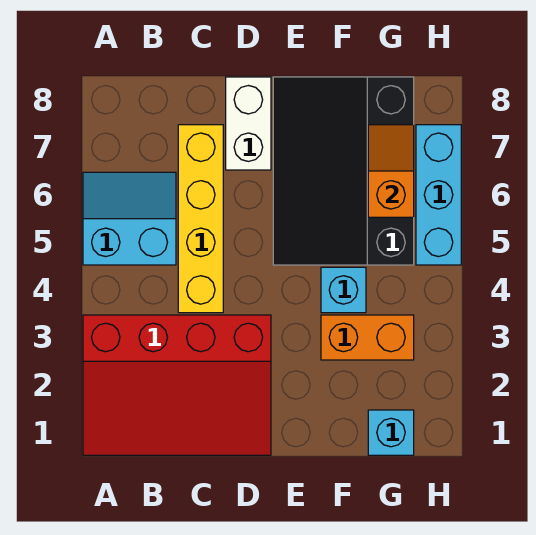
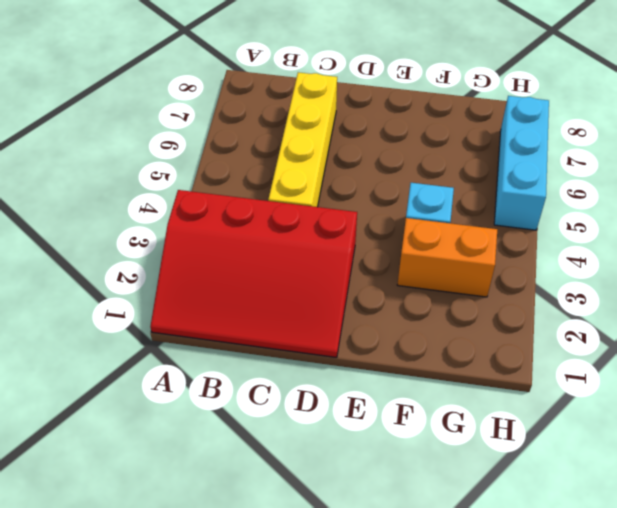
none -> cyan slope A5:B6 level 1 top 5
none -> white brick D7:D8 level 1

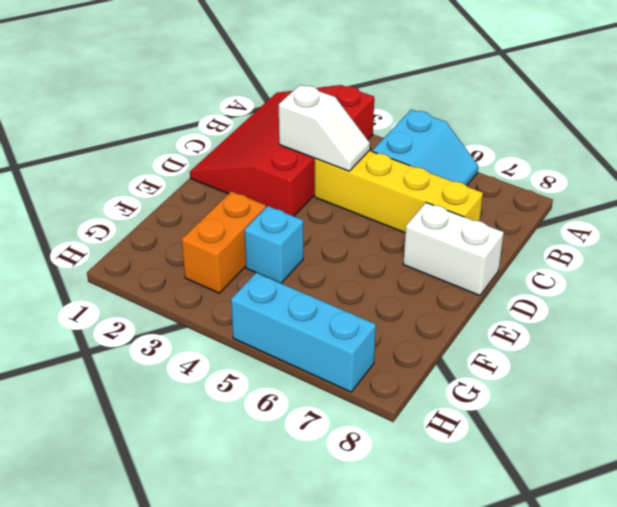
white slope C3:C4 level 2 top 3 -> none
none -> black slope E5:G8 level 1 top G
none -> cyan brick G1 level 1

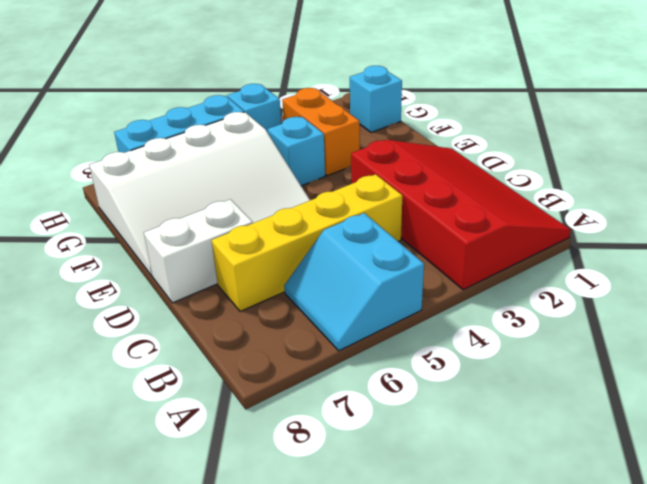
white slope E5:G8 level 1 top G -> black slope E5:G8 level 1 top G
cyan brick H4 level 1 -> none
none -> orange slope G6:G7 level 2 top 6

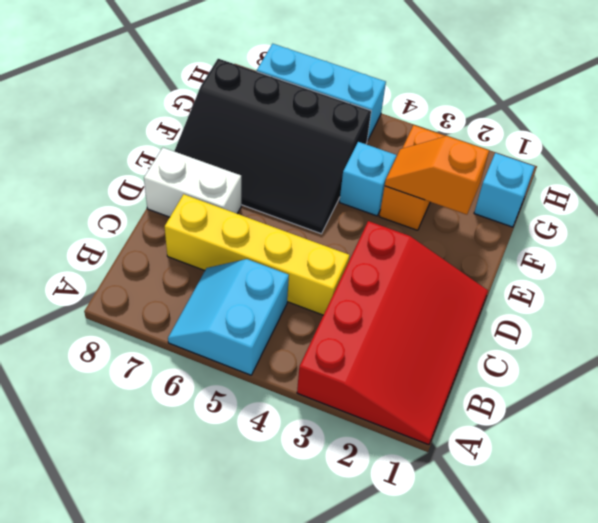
orange slope F2:F3 level 2 top 2 -> orange slope G6:G7 level 2 top 6

